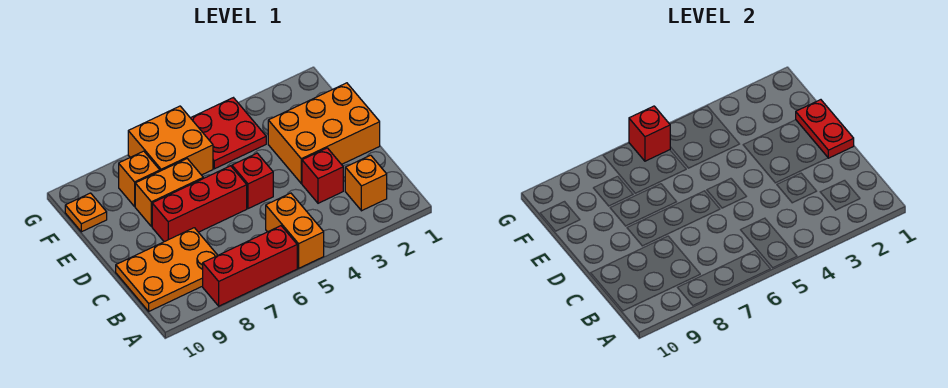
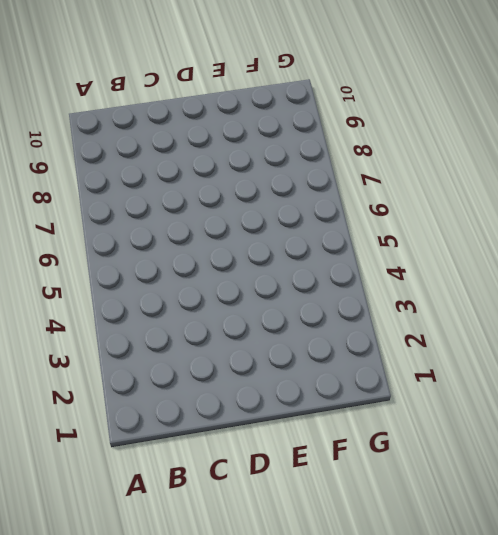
none -> orange brick A5:B5 level 1
none -> red brick A6:A8 level 1
none -> orange brick B2 level 1

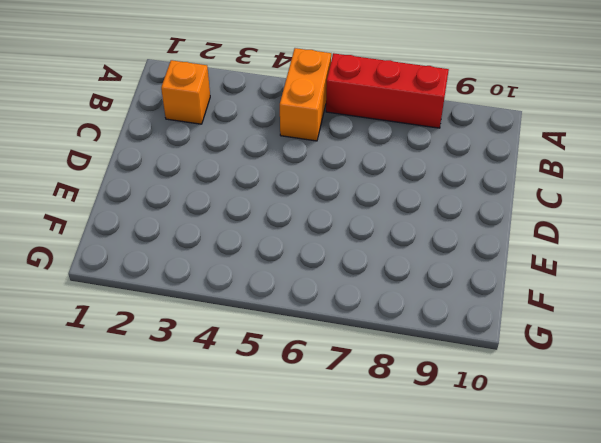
none -> orange plate B8:C10 level 1
none -> red brick C3 level 1
none -> orange brick D1:E3 level 1

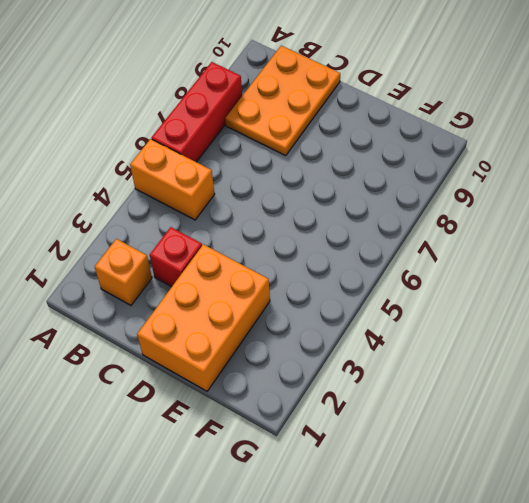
none -> red brick D5 level 1
none -> red brick D6:D8 level 1
none -> orange brick E7:E8 level 1

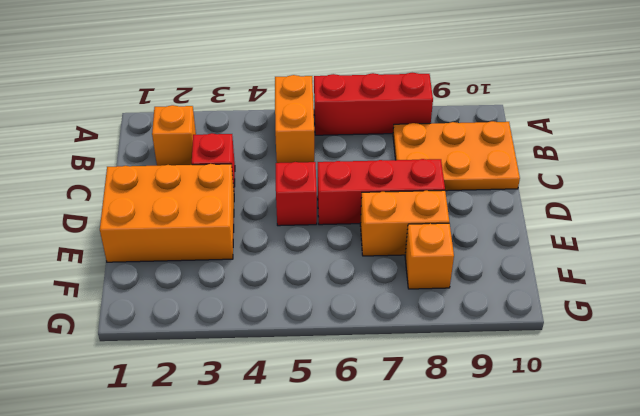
none -> red plate F4:G5 level 1
none -> orange brick F6:G7 level 1
none -> orange plate F10 level 1

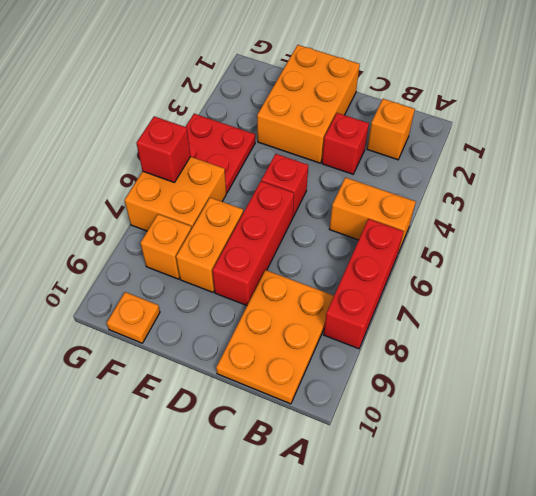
none -> red plate D1:E1 level 2

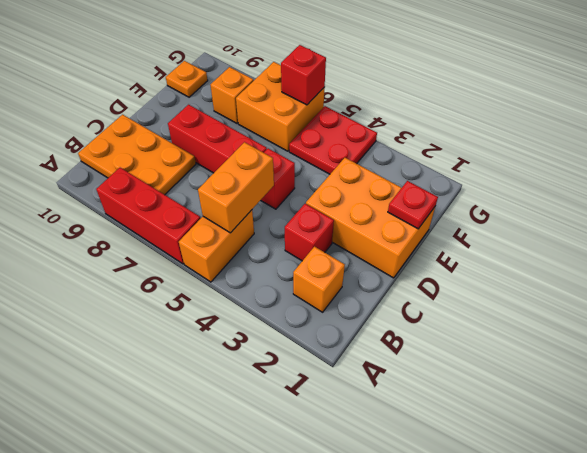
orange brick B5:C5 level 2 -> orange brick E7:E8 level 1
red plate E1 level 2 -> red plate D1:E1 level 2

